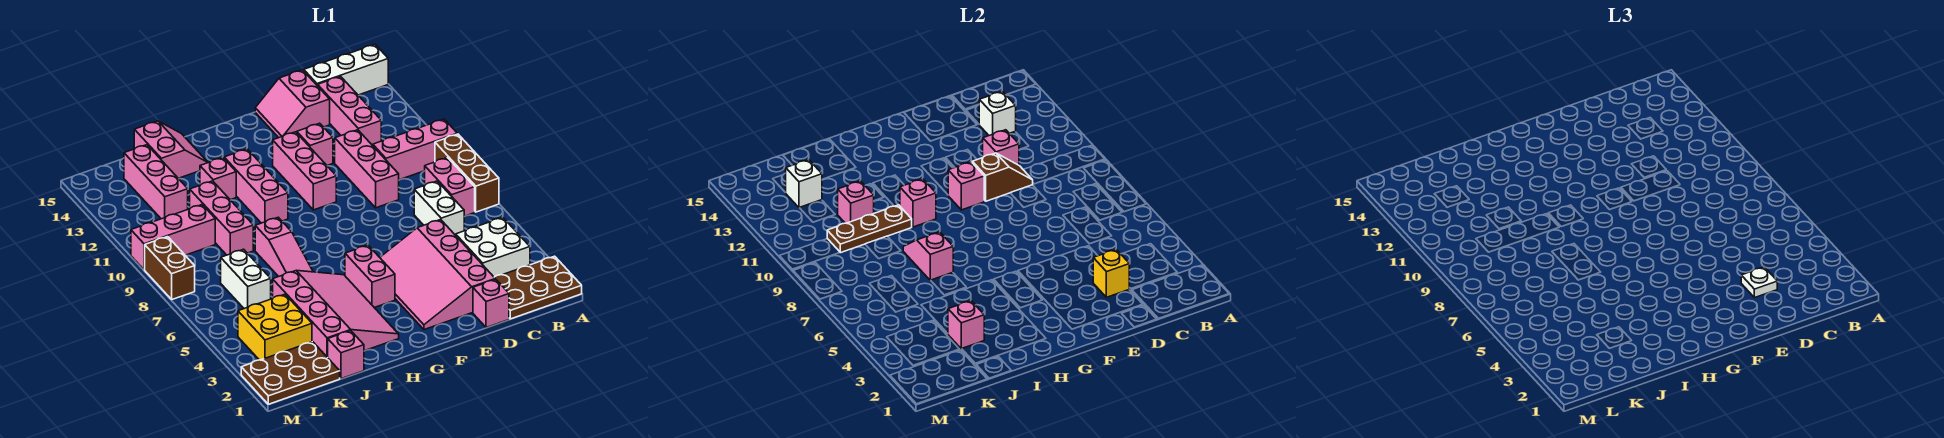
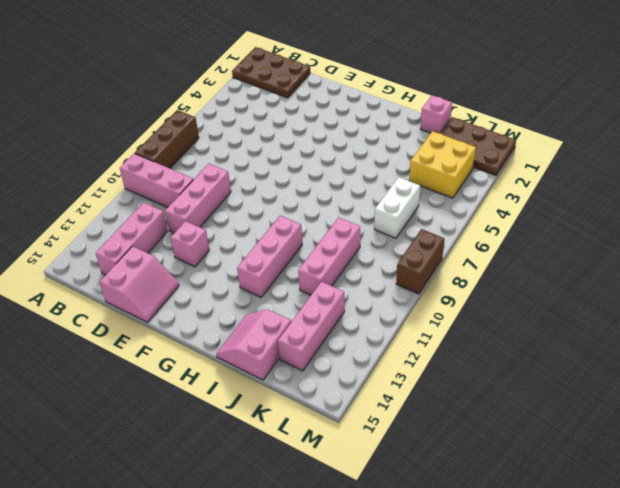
none -> white brick A15:C15 level 1
none -> white brick B3:C4 level 1
none -> pink brick B7:B8 level 1
none -> white brick C6:C7 level 1

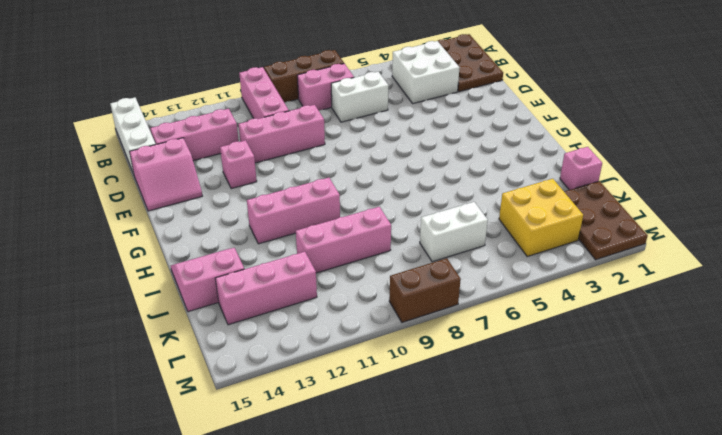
none -> pink brick D1 level 1
none -> pink slope D2:F5 level 1 top D
none -> pink brick F10:F12 level 1
none -> pink brick G4:G5 level 1

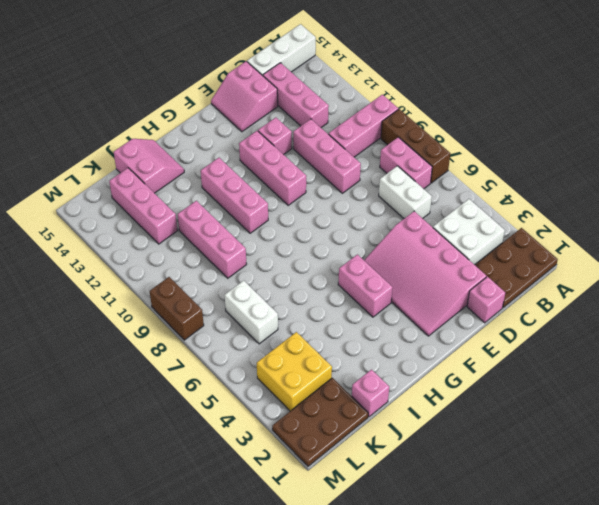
none -> pink slope H2:J5 level 1 top J
none -> pink slope I6:I8 level 1 top 8
none -> pink brick I12 level 1
none -> pink brick K10:M10 level 1

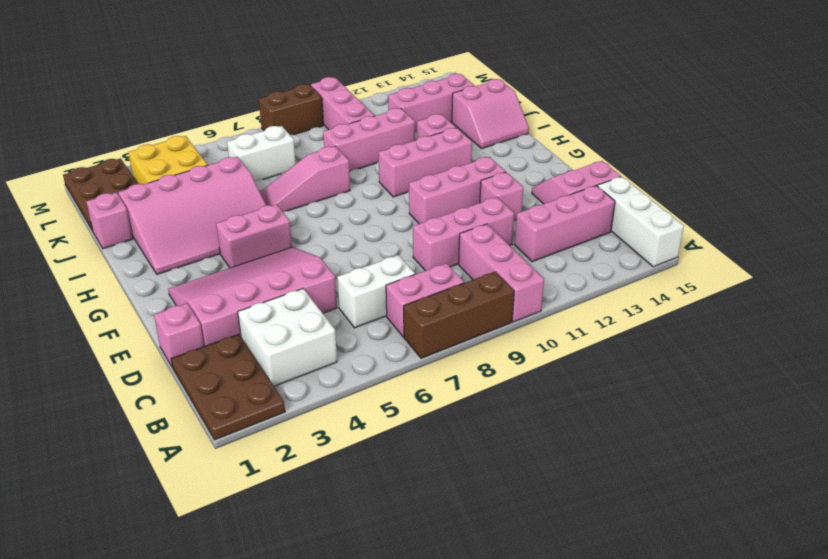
none -> white brick C13 level 2
none -> yellow brick D3 level 2
none -> brown slope D10:E10 level 2 top E
none -> pink brick D11 level 2

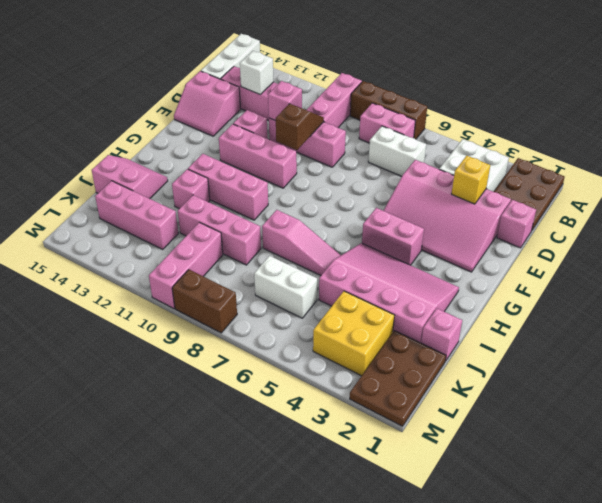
none -> pink brick F10 level 2
none -> pink brick H10 level 2
none -> pink slope I7:I8 level 2 top 7
none -> brown plate I10:K10 level 2

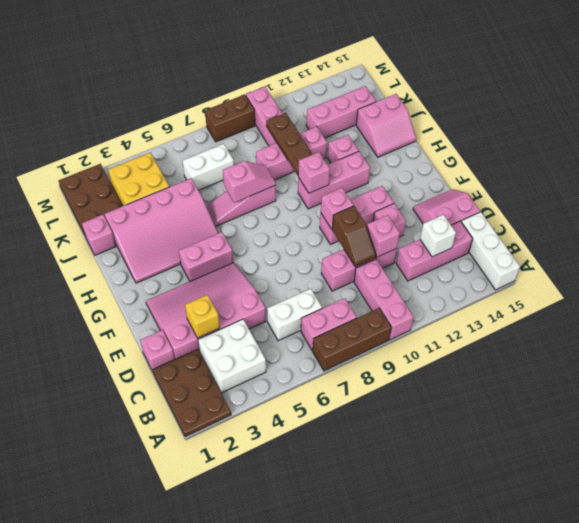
none -> pink brick J3 level 2
none -> pink brick J11 level 2
none -> white brick K13 level 2
none -> white plate D3 level 3

